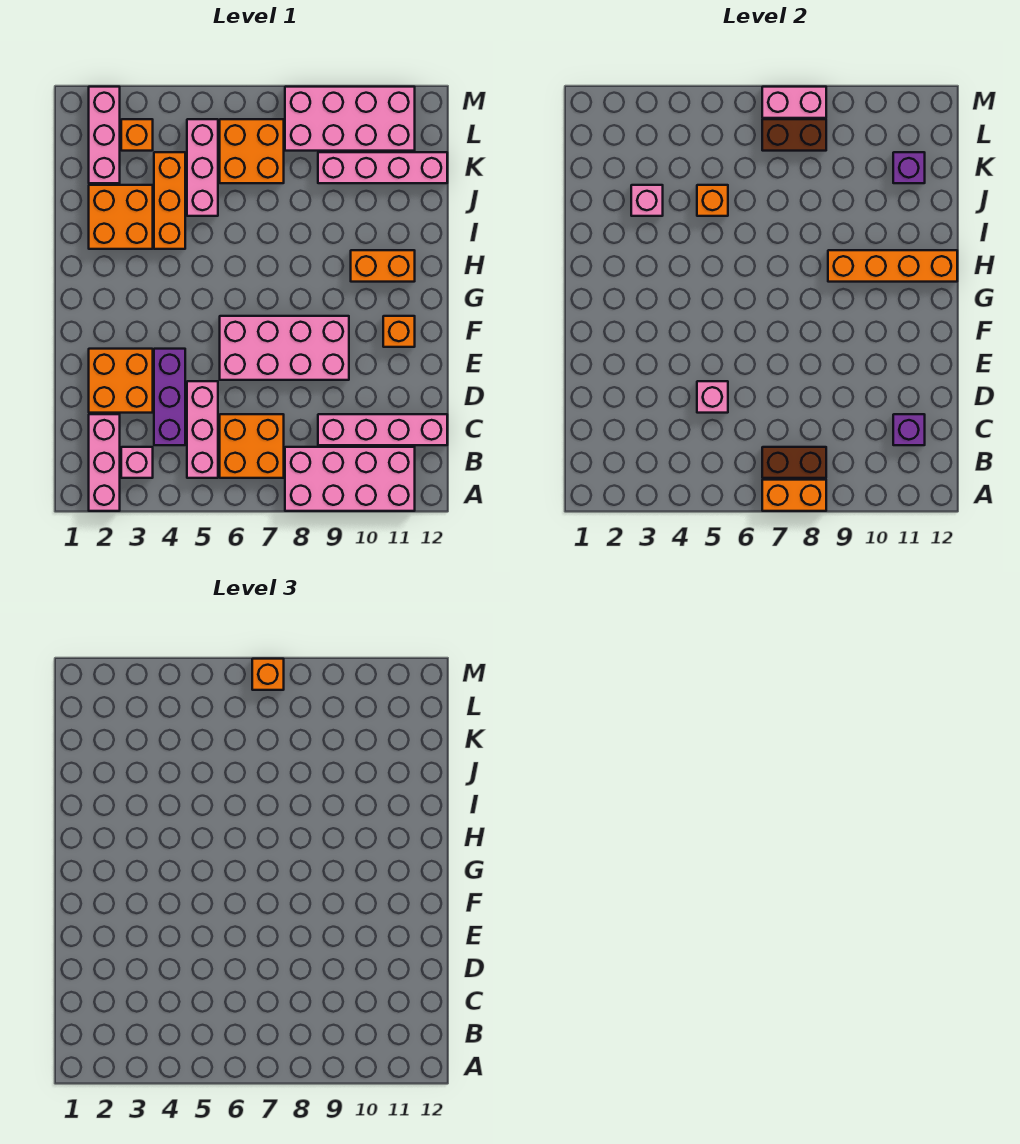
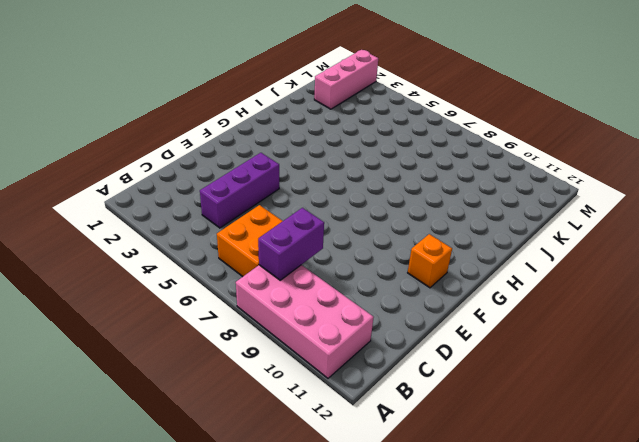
purple brick B8:C8 level 2 -> brown brick B7:B8 level 2
none -> pink brick A2:C2 level 1
none -> pink brick B3 level 1
none -> pink brick B5:D5 level 1
none -> pink brick C9:C12 level 1

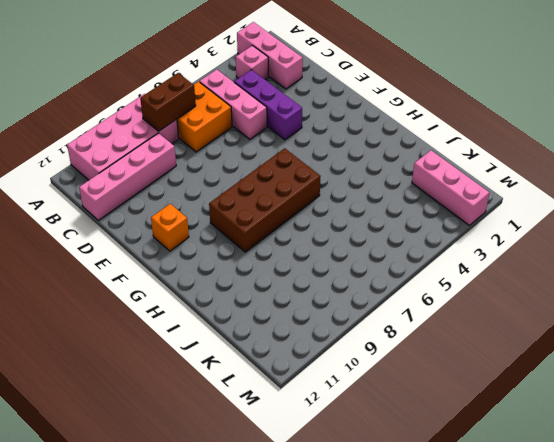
brown brick G6:H9 level 1 -> none
none -> orange brick D2:E3 level 1
none -> pink brick E6:F9 level 1
none -> orange brick H10:H11 level 1
none -> orange brick I2:J3 level 1

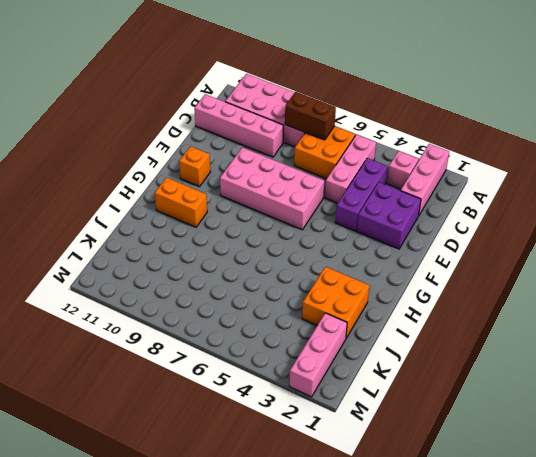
purple brick D2:E3 level 1 -> orange brick D2:E3 level 1
none -> orange brick I4:K4 level 1
none -> pink brick J5:L5 level 1
none -> orange brick K6:L7 level 1
none -> pink brick K9:K12 level 1

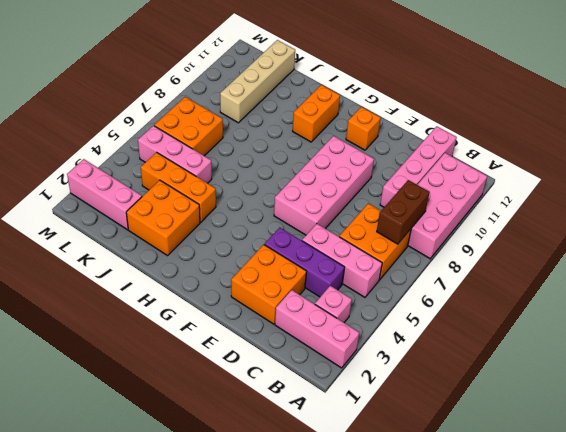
tan brick K9:K12 level 1 -> pink brick K9:K12 level 1
none -> orange brick L3 level 1
none -> pink brick L8:M11 level 1
none -> orange brick A7:A8 level 2
none -> purple brick C11 level 2

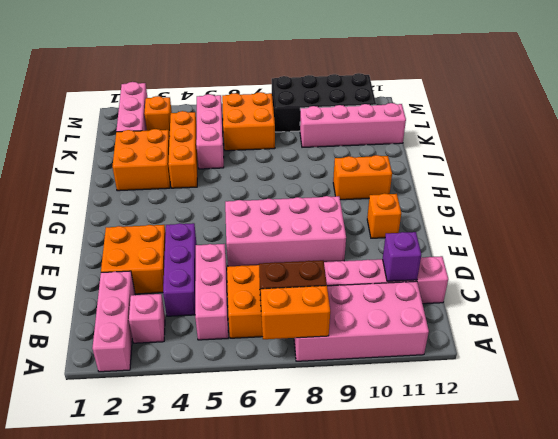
black brick L8:M11 level 1 -> pink brick L8:M11 level 1
none -> pink brick D5 level 2
none -> orange brick H9:H12 level 2
none -> pink brick J3 level 2
none -> orange brick J5 level 2

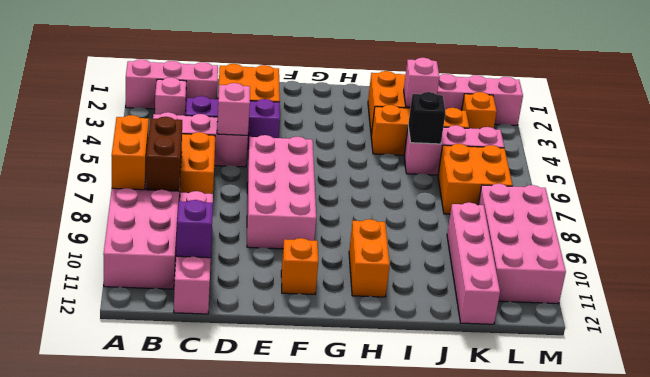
black brick J5 level 2 -> orange brick J5 level 2
none -> orange brick H9:H12 level 2
none -> purple brick K11 level 2
none -> brown brick L7:L8 level 2
none -> pink brick M7:M8 level 2

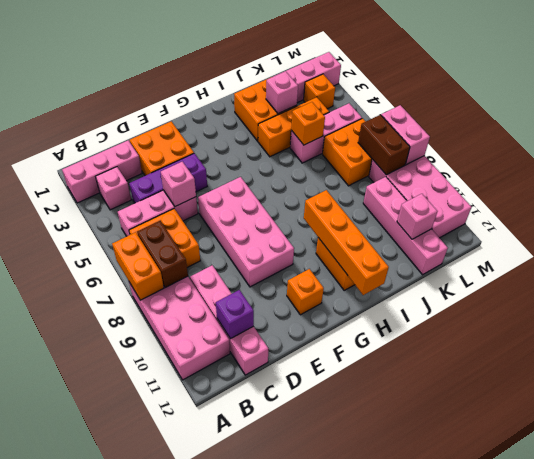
pink brick K11 level 2 -> purple brick K11 level 2
none -> orange brick M7 level 3

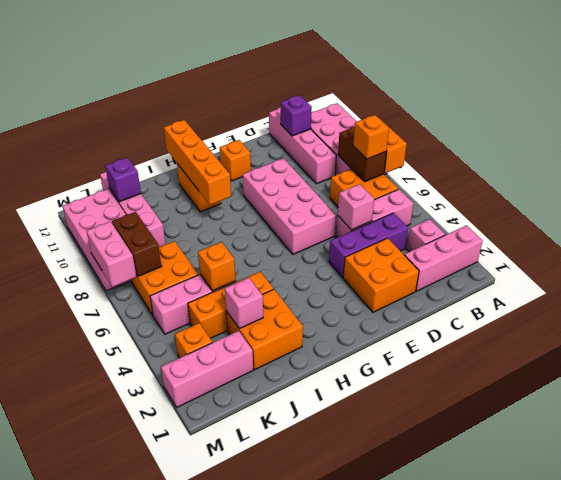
orange brick B7 level 3 -> orange brick M7 level 3

